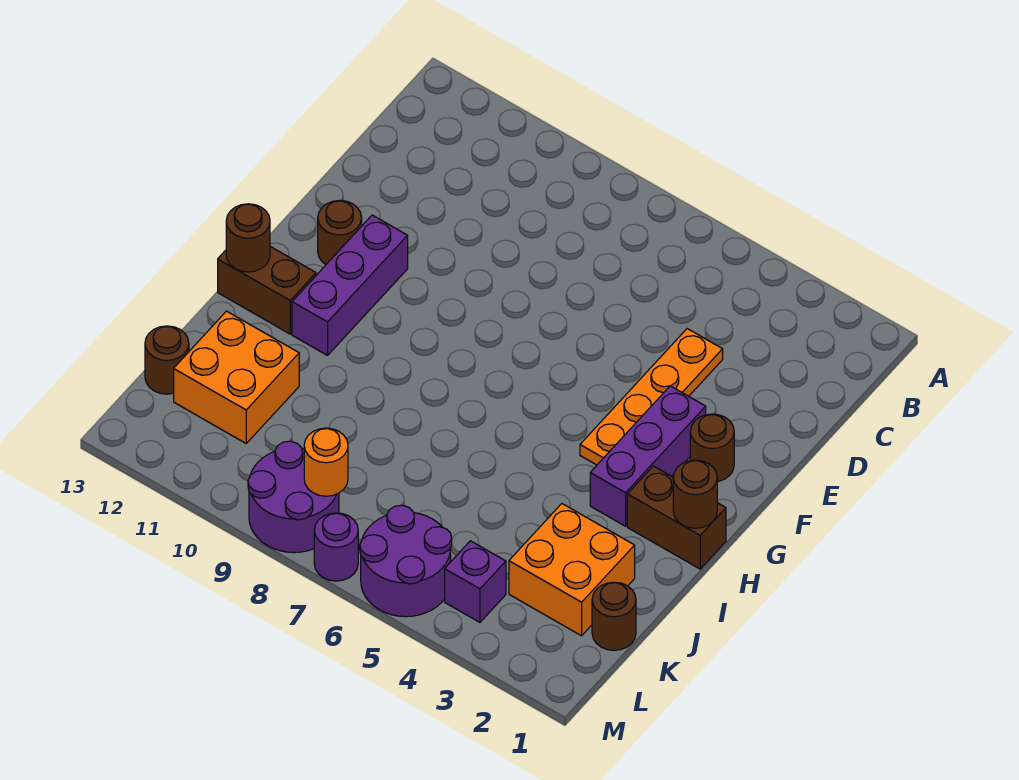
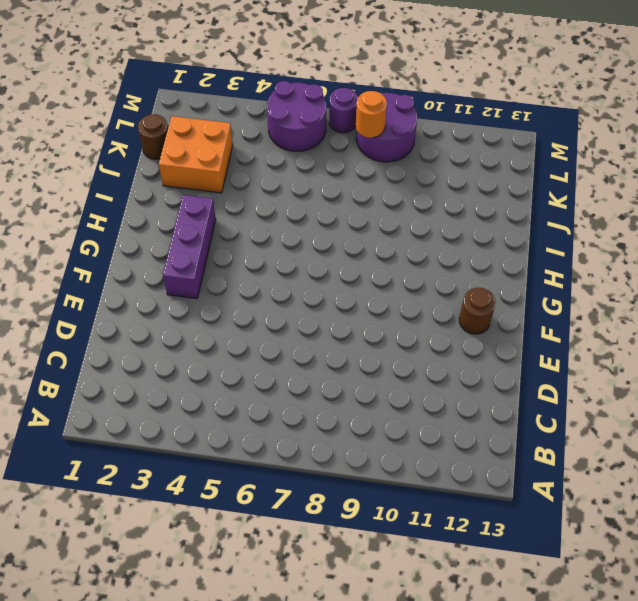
none -> orange plate D4:G4 level 1
none -> brown round brick F2 level 1
none -> purple brick F11:H11 level 1

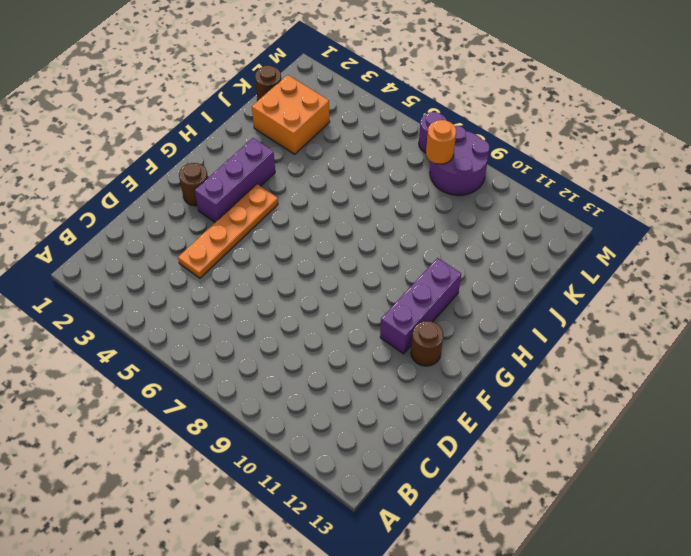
none -> brown brick H1:H2 level 1
none -> brown brick H12:H13 level 1
none -> orange brick J11:K12 level 1

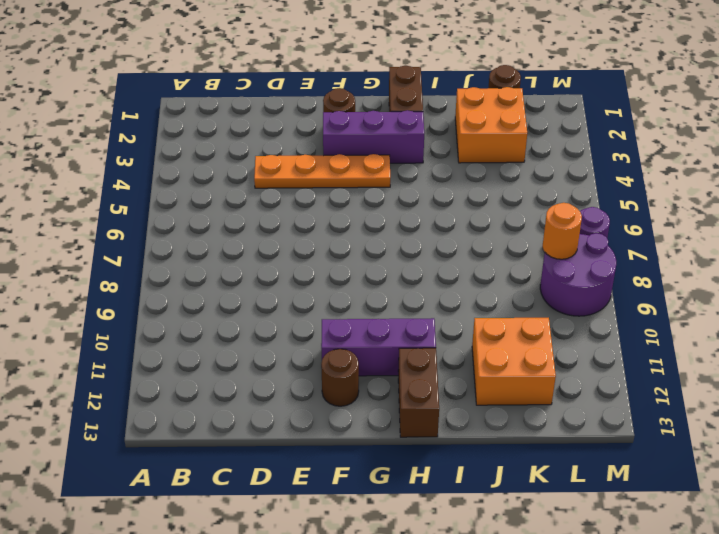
none -> brown round brick K13 level 1
none -> purple brick L4 level 1
none -> purple round brick L5:M6 level 1

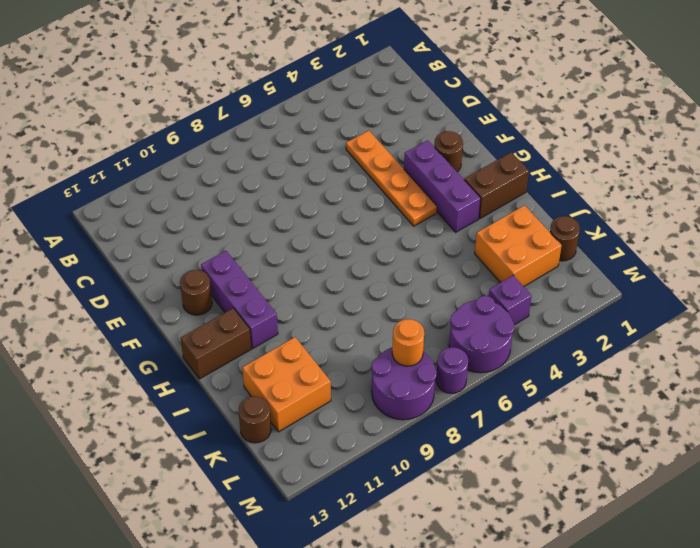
none -> brown round brick H1 level 2
none -> brown round brick H13 level 2

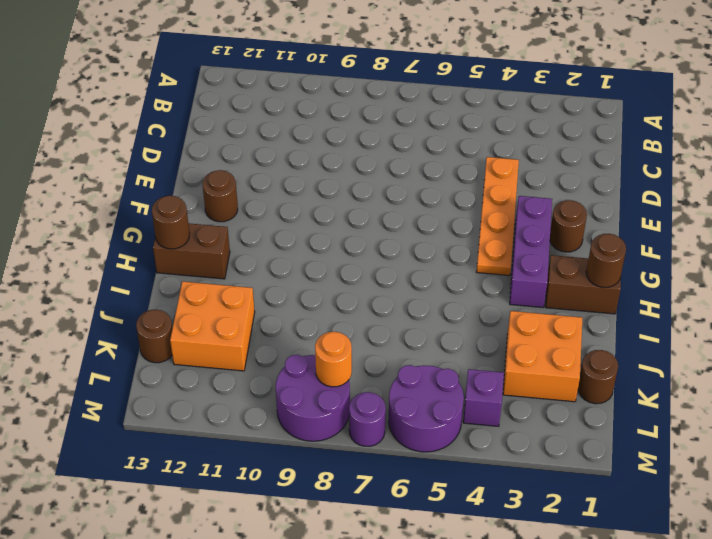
none -> purple brick F11:H11 level 1

